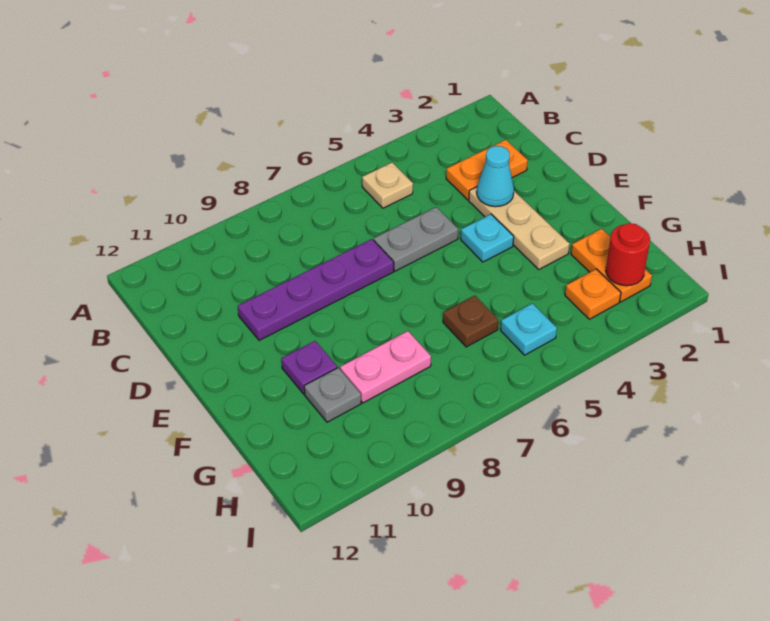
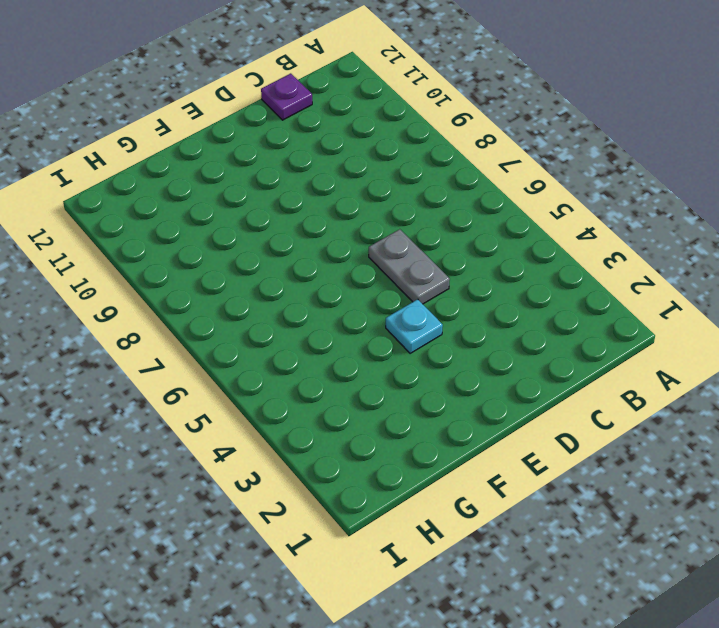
purple plate C12 level 1 -> purple plate F10 level 1
none -> tan plate B5 level 1
none -> orange plate C2:C3 level 1
none -> tan plate D3:F3 level 1

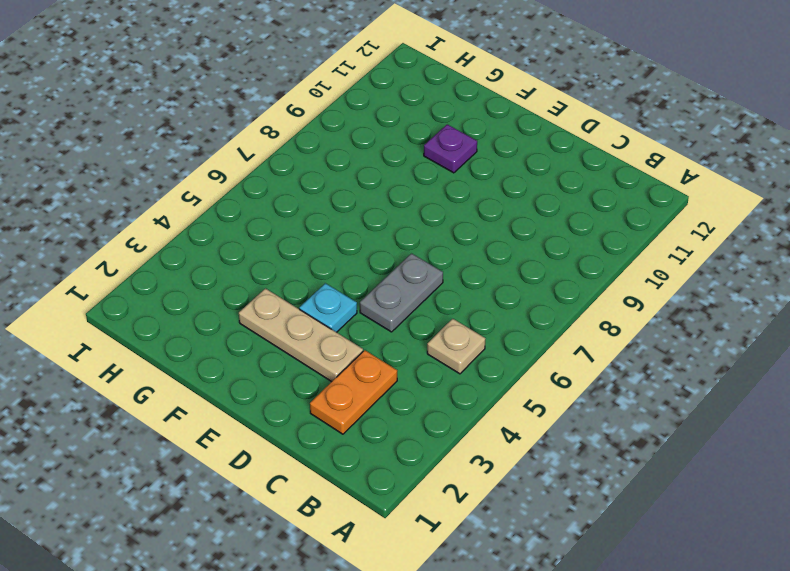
none -> purple plate D7:D10 level 1
none -> orange plate G2:H2 level 1
none -> brown plate G6 level 1

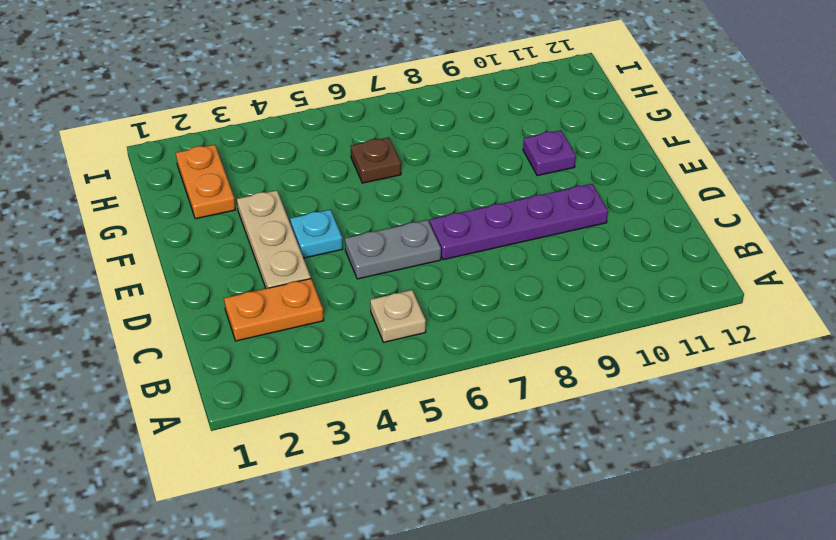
none -> pink plate G8:G9 level 1
none -> grey plate G10 level 1
none -> orange plate H3 level 1

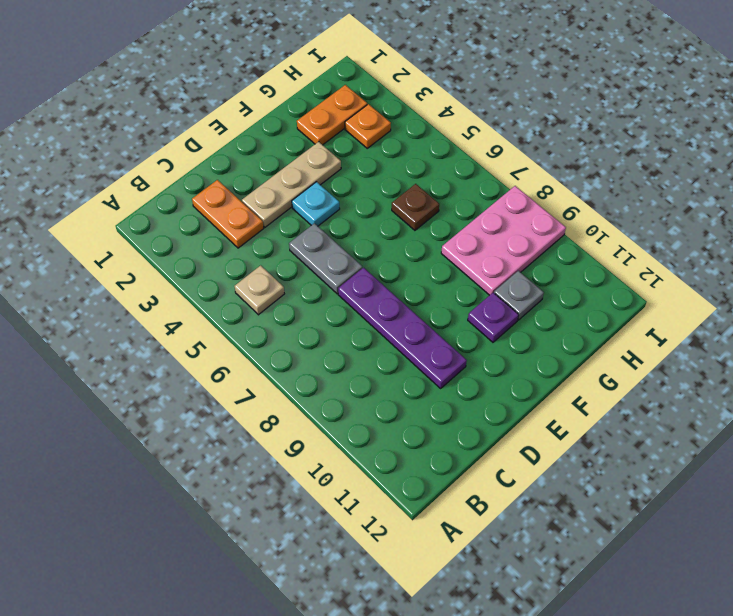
pink plate G8:I9 level 1 -> pink plate G8:G9 level 1
none -> cyan plate H5 level 1
none -> cyan cone D3 level 2
none -> red round brick H2 level 2

